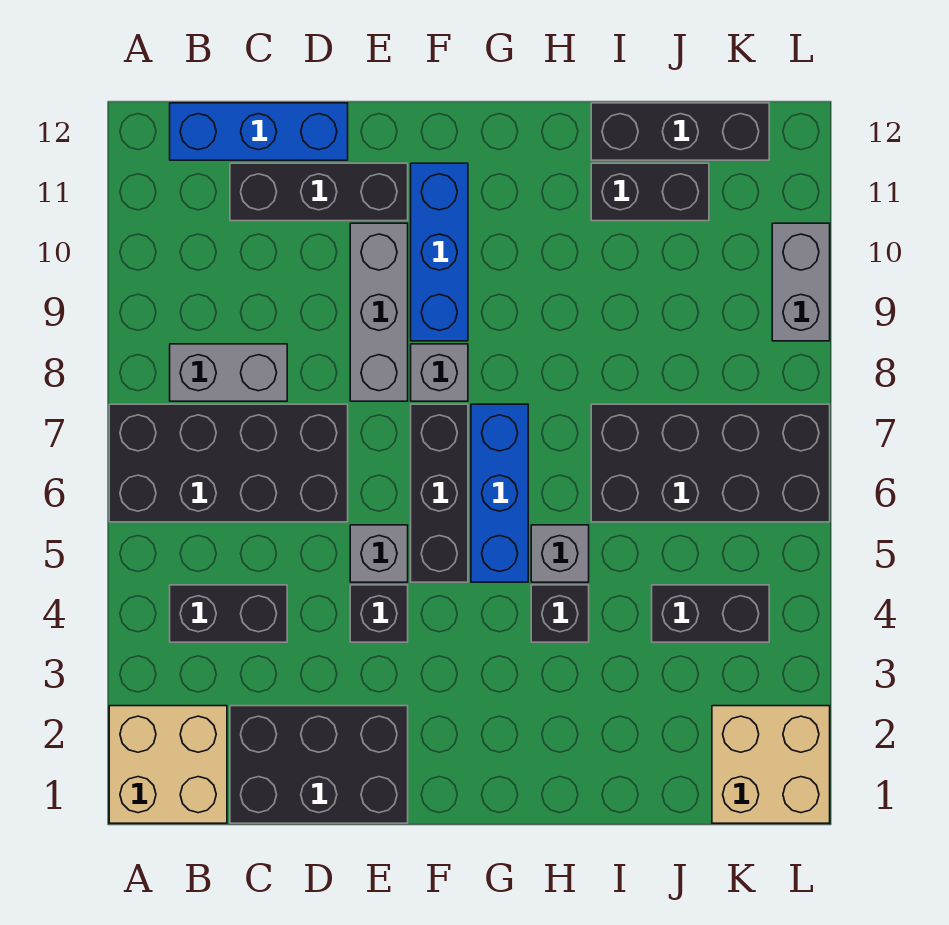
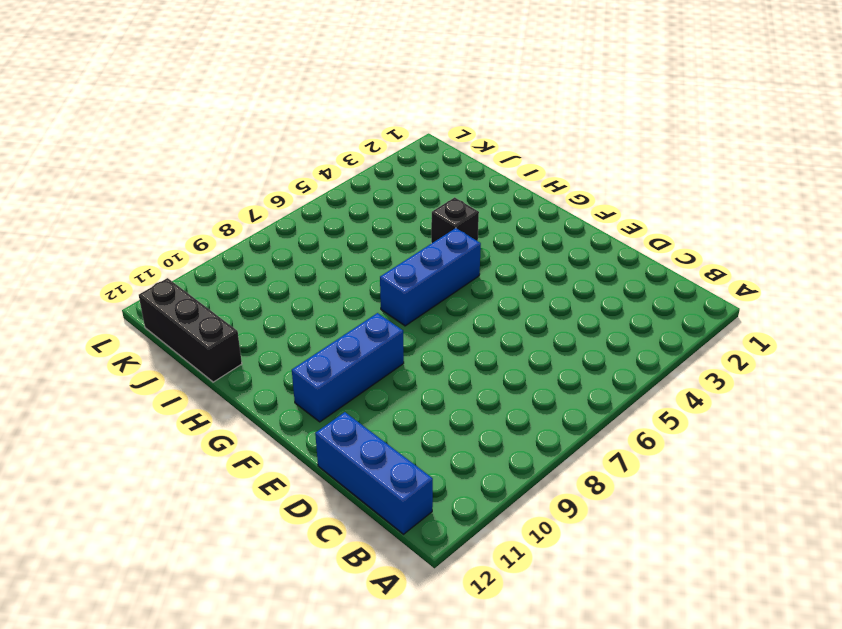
none -> tan brick A1:B2 level 1
none -> black brick A6:D7 level 1
none -> black brick B4:C4 level 1

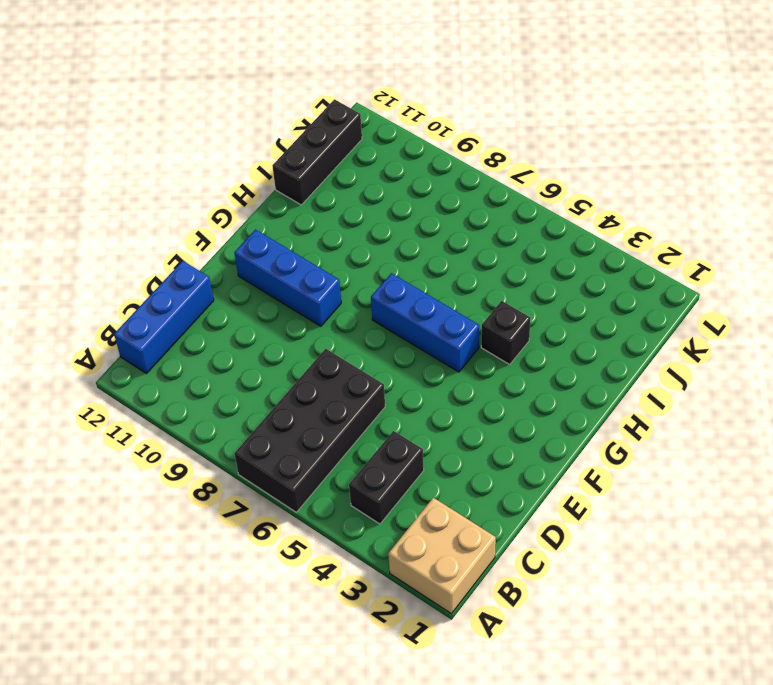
none -> grey brick B8:C8 level 1
none -> black brick C1:E2 level 1
none -> black brick C11:E11 level 1

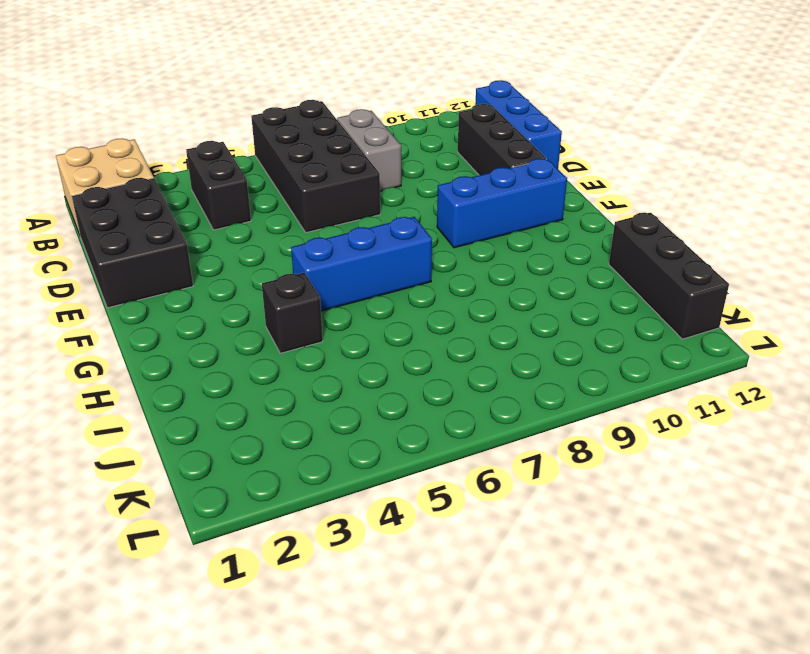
none -> black brick E4 level 1
none -> grey brick E5 level 1
none -> grey brick E8:E10 level 1

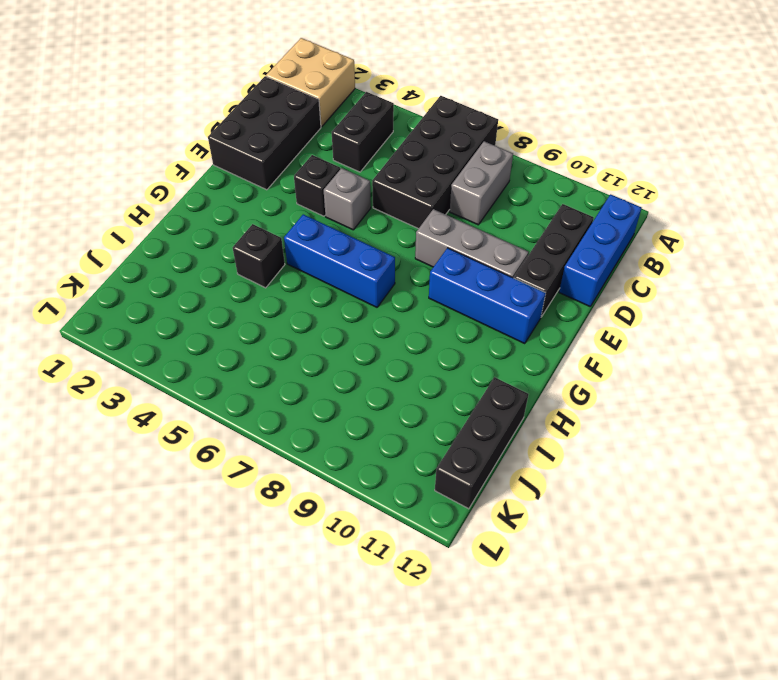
none -> black brick F5:F7 level 1
none -> grey brick F8 level 1
none -> grey brick H5 level 1

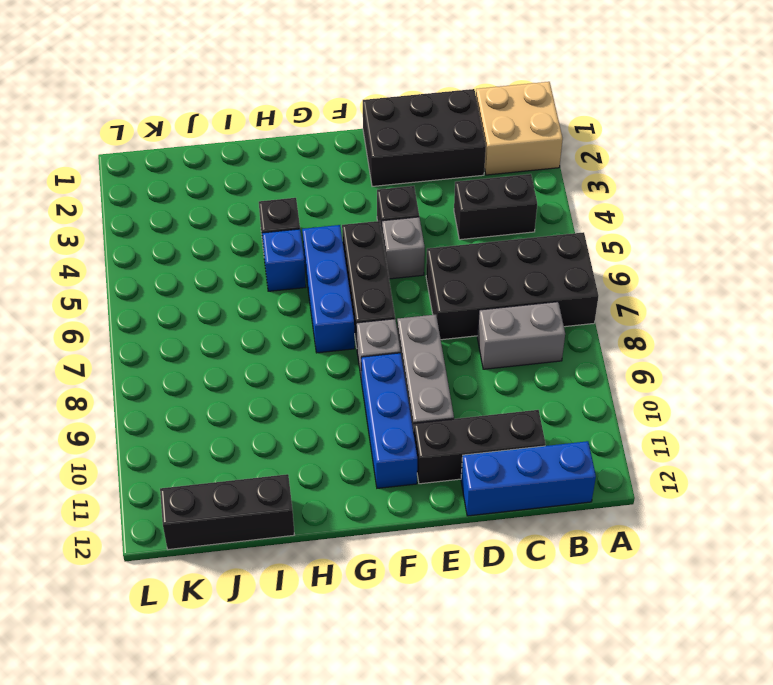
blue brick H5 level 1 -> grey brick H5 level 1
none -> black brick I6:L7 level 1
none -> black brick I11:J11 level 1
none -> black brick J4:K4 level 1

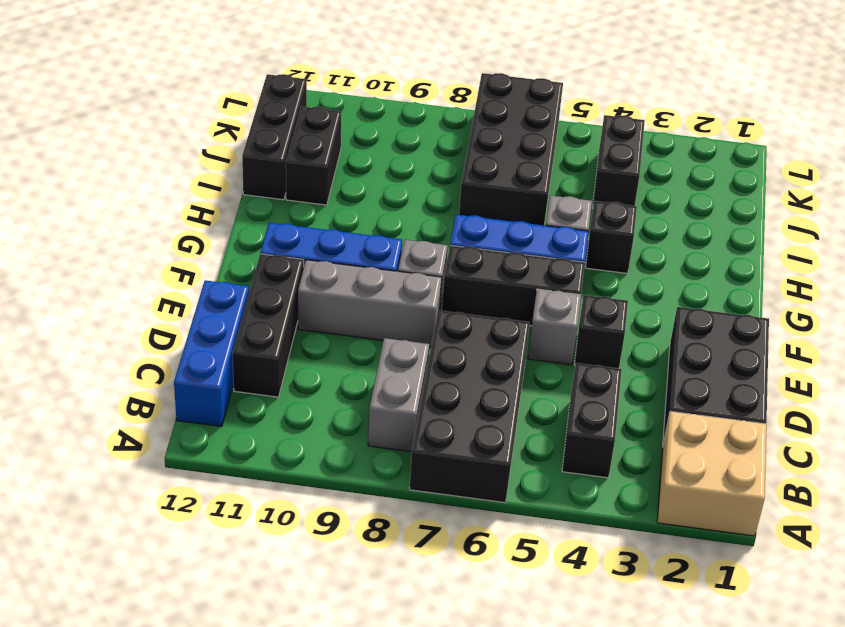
none -> tan brick K1:L2 level 1
none -> grey brick L9:L10 level 1

